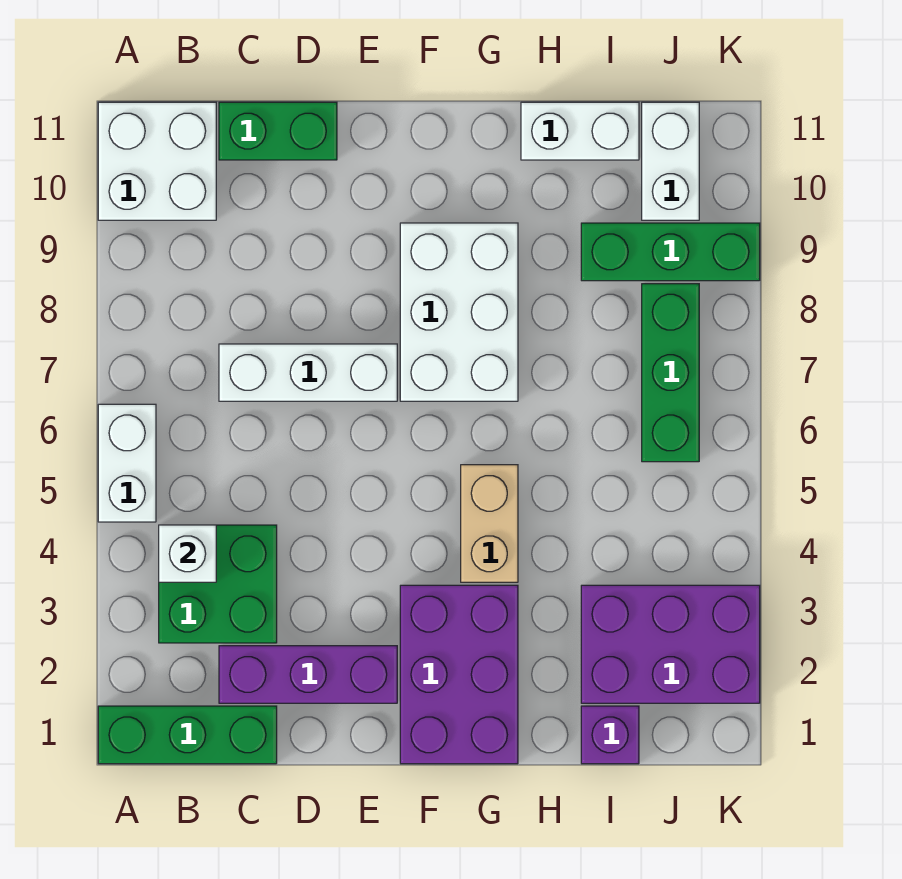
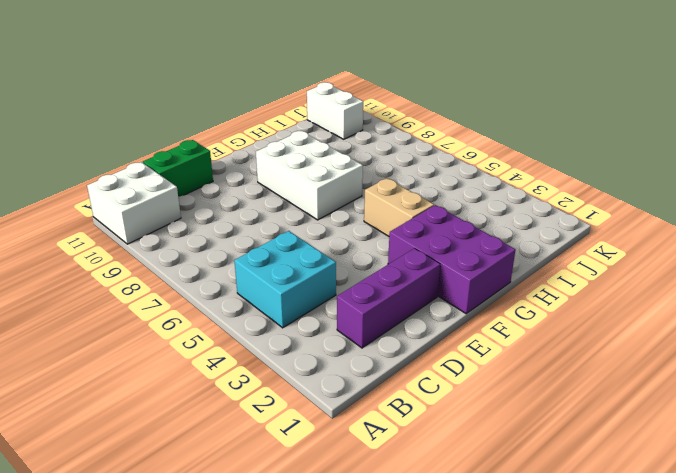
cyan brick B4:C5 level 1 -> green brick B3:C4 level 1
none -> green brick A1:C1 level 1
none -> white brick A5:A6 level 1
none -> white brick C7:E7 level 1

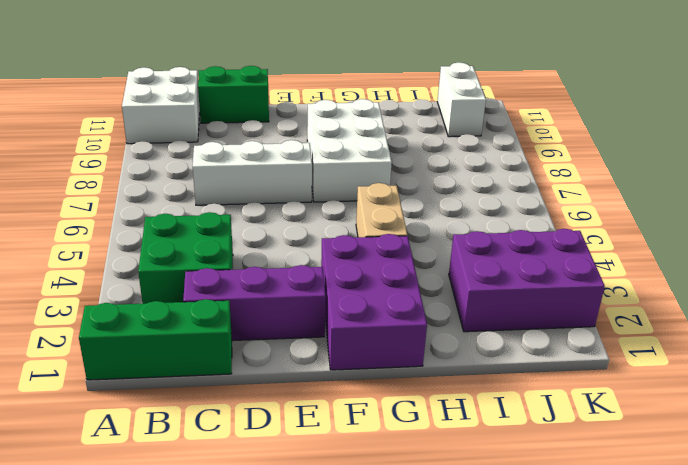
none -> white brick A5:A6 level 1
none -> white brick H11:I11 level 1
none -> purple brick I1 level 1

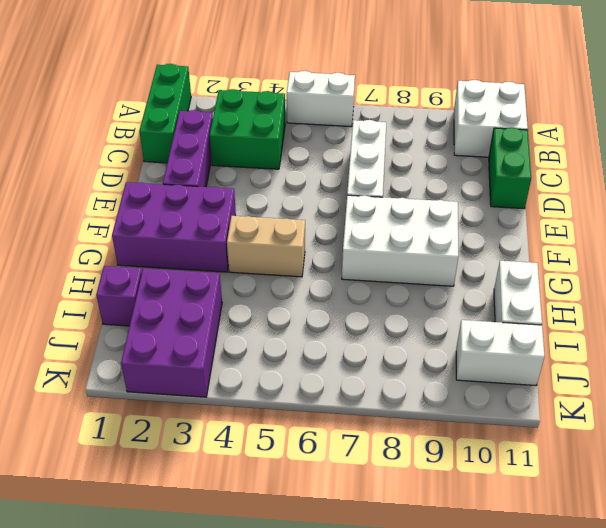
none -> green brick I9:K9 level 1
none -> green brick J6:J8 level 1
none -> white brick B4 level 2

